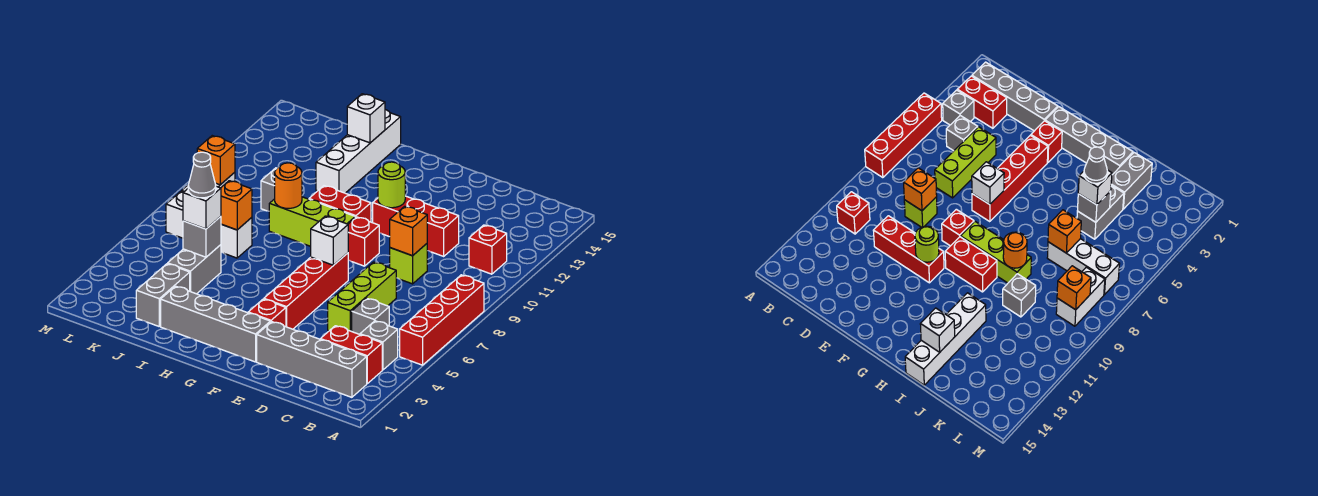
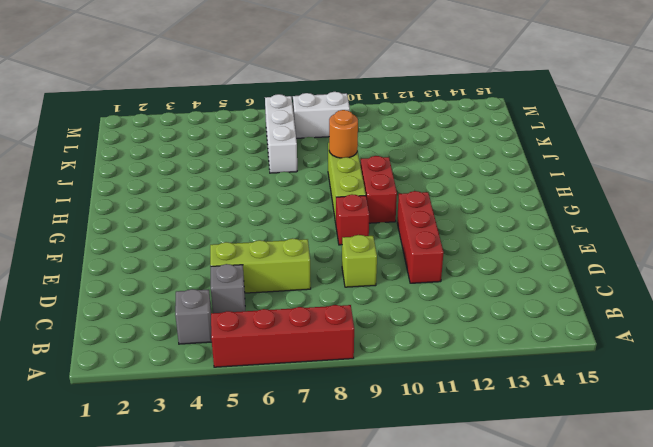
none -> grey brick B2:E2 level 1
none -> red brick B3:C3 level 1
none -> red brick B11 level 1
none -> grey brick F2:I2 level 1

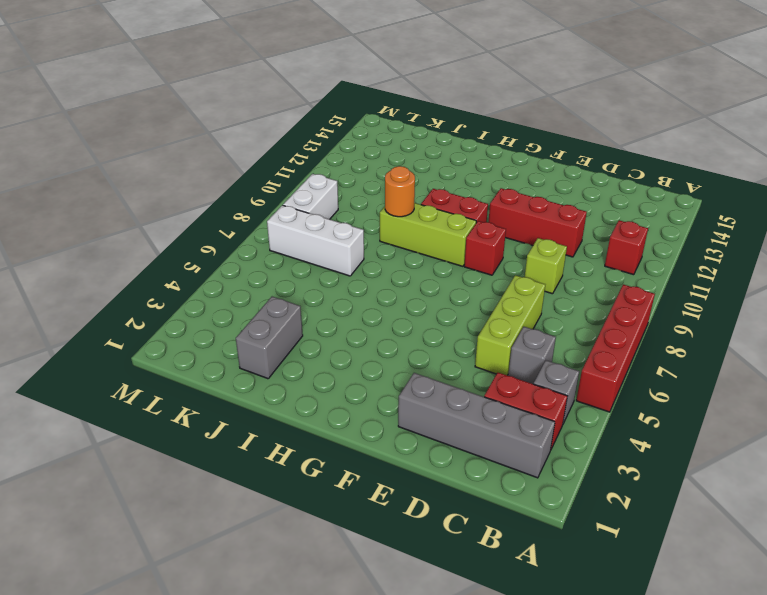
none -> grey brick F2:I2 level 1
none -> red brick F3 level 1
none -> red brick F4:F7 level 1
none -> white brick I12:I15 level 1

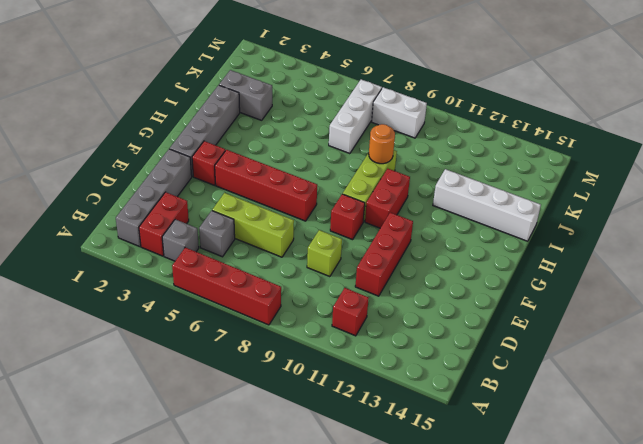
none -> grey brick J4:J5 level 1
none -> grey brick J10 level 1
none -> orange brick D9 level 2
none -> white brick F7 level 2

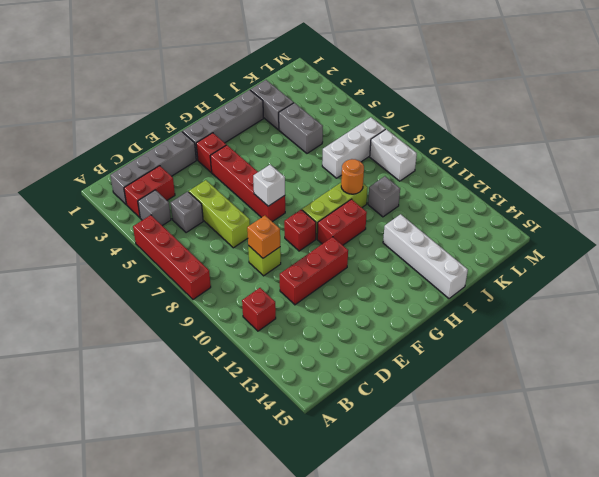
none -> lime round brick F11 level 2
none -> white brick I14 level 2
none -> grey brick J5 level 2
none -> orange brick J7 level 2

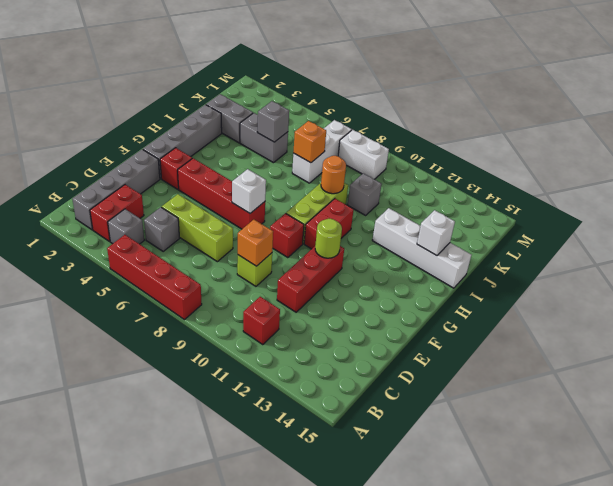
none -> orange brick L9 level 2
none -> white brick J5 level 3
none -> grey cone J5 level 4

